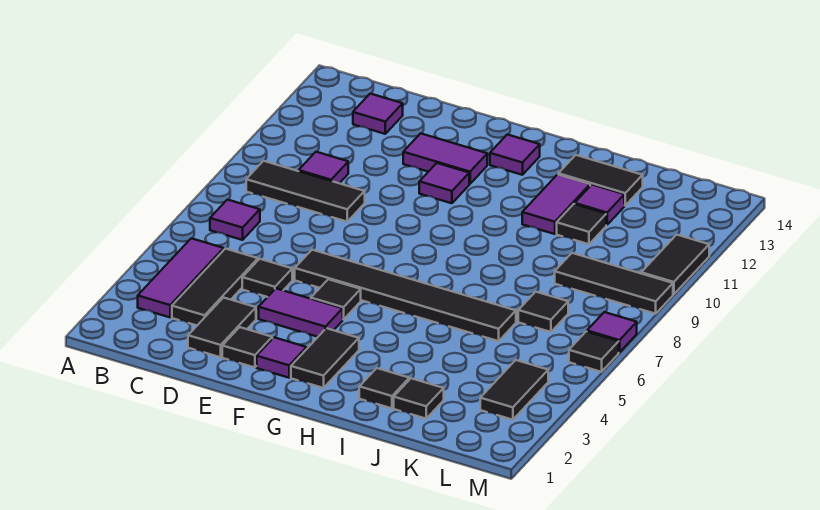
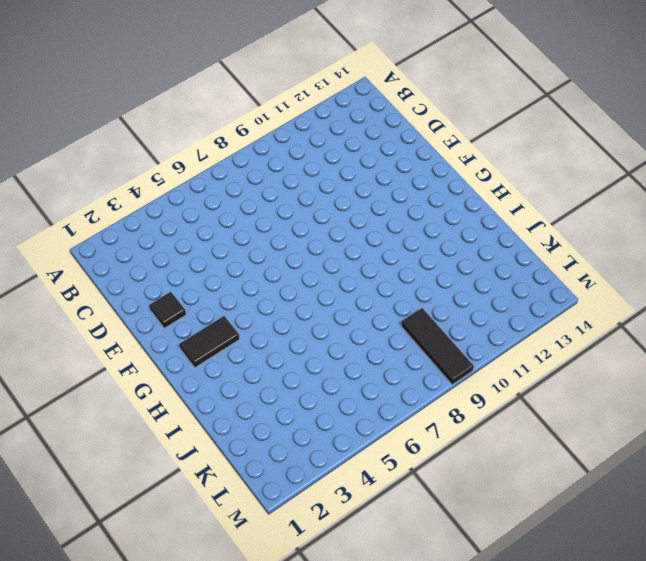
none -> purple tile B3:B5 level 1
none -> purple tile B7 level 1
none -> black tile B9:D9 level 1

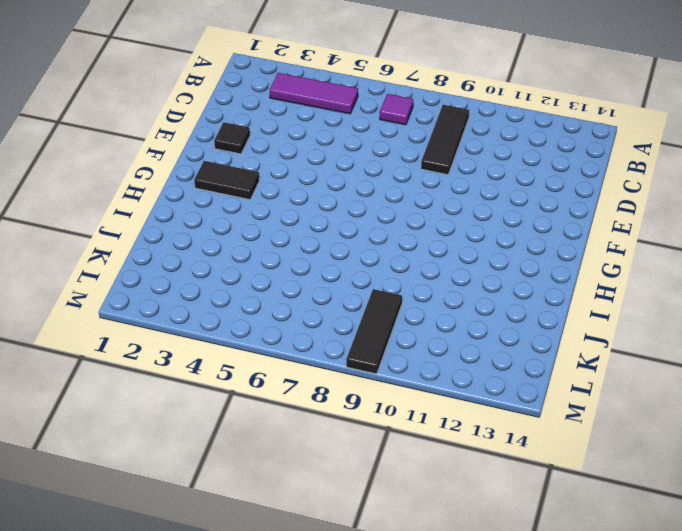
none -> black tile C3:C5 level 1
none -> purple tile C10 level 1
none -> purple tile C13 level 1

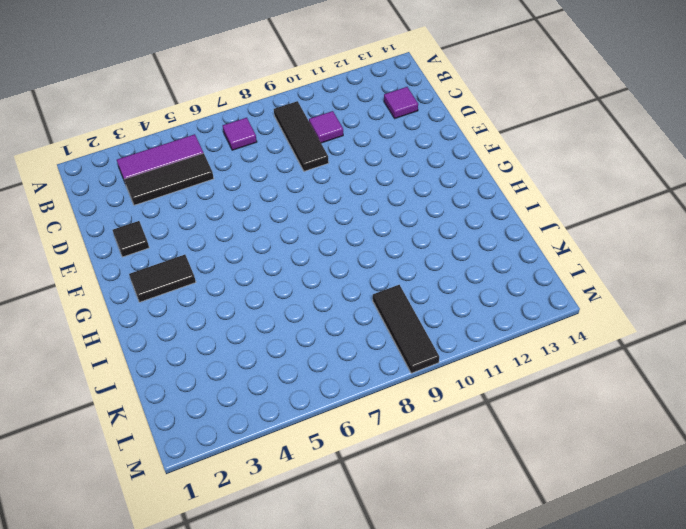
none -> black tile D2:D3 level 1
none -> black tile D5 level 1
none -> purple tile E4:F4 level 1

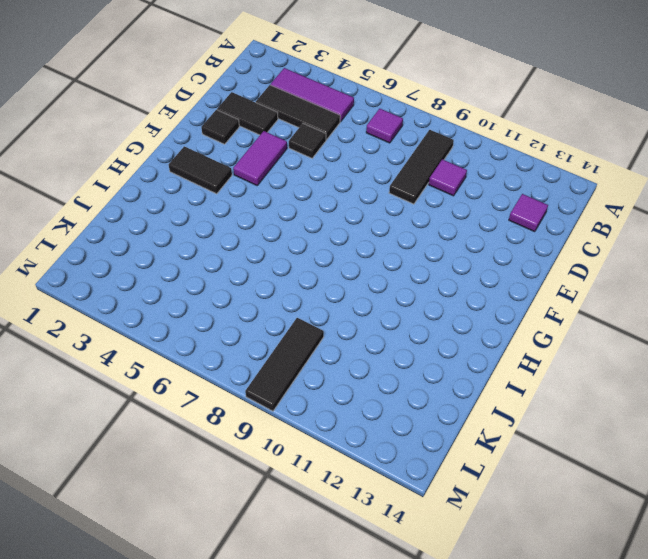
none -> black tile E6:J6 level 1
none -> purple tile E12:F12 level 1
none -> purple tile F2 level 1

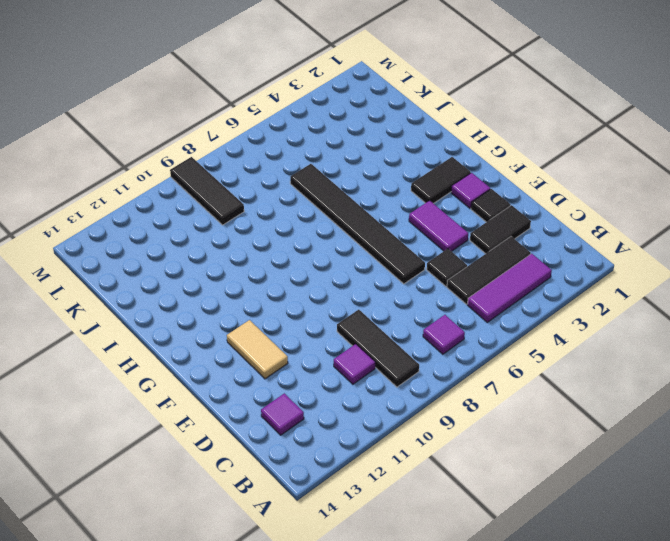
tan tile E12:F12 level 1 -> purple tile E12:F12 level 1
none -> black tile F5 level 1
none -> purple tile F11 level 1
none -> purple tile G13 level 1

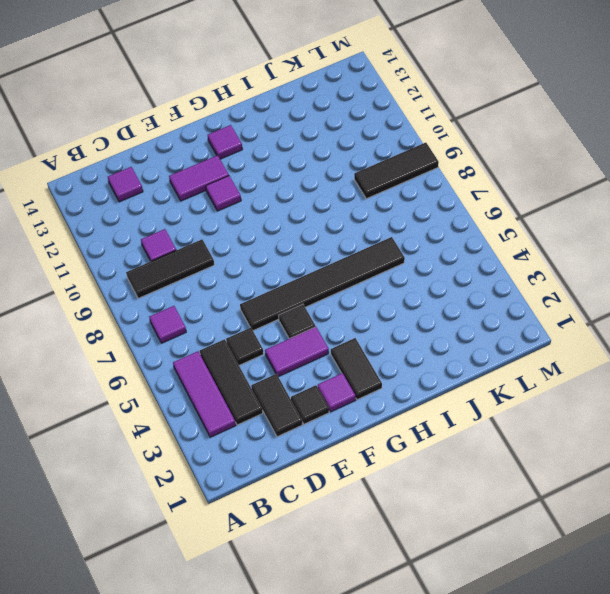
none -> black tile I2 level 1
none -> purple tile I11:I12 level 1
none -> black tile I13:J13 level 1

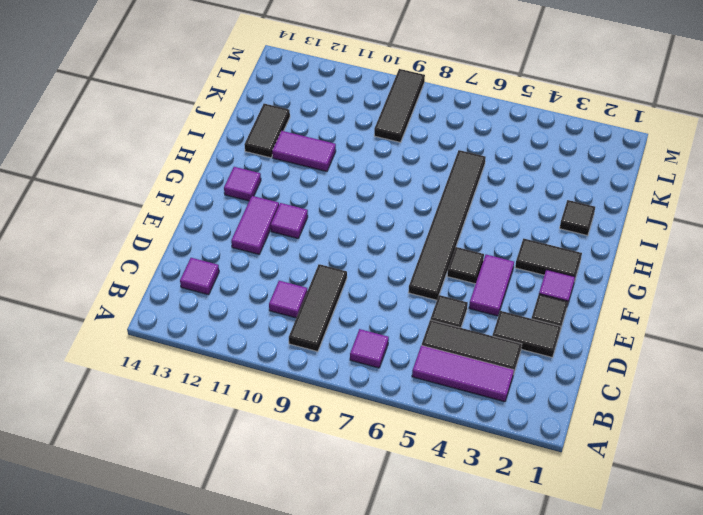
none -> black tile J2 level 1
none -> black tile J11 level 1
none -> purple tile J12 level 1

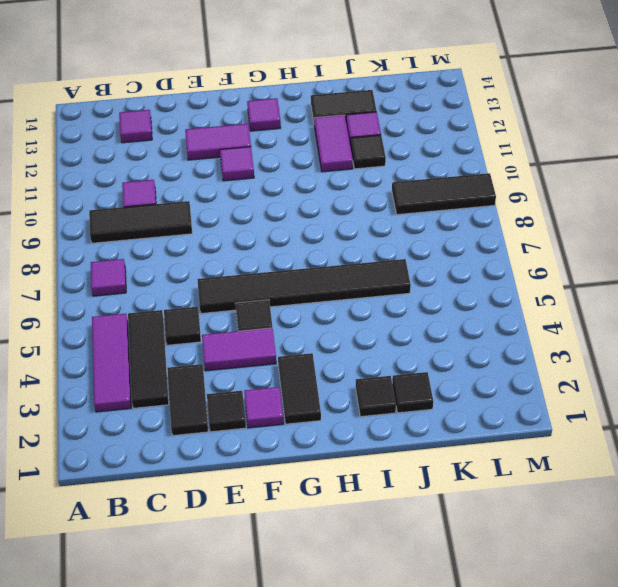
none -> black tile K7 level 1
none -> black tile L3:L4 level 1
none -> black tile M6 level 1

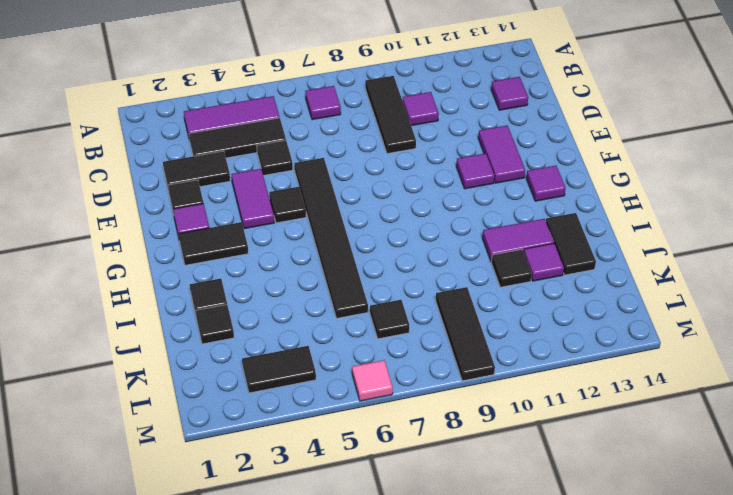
pink tile M6 level 1 -> black tile M6 level 1
none -> purple tile M7 level 1
none -> black tile M10:M11 level 1

